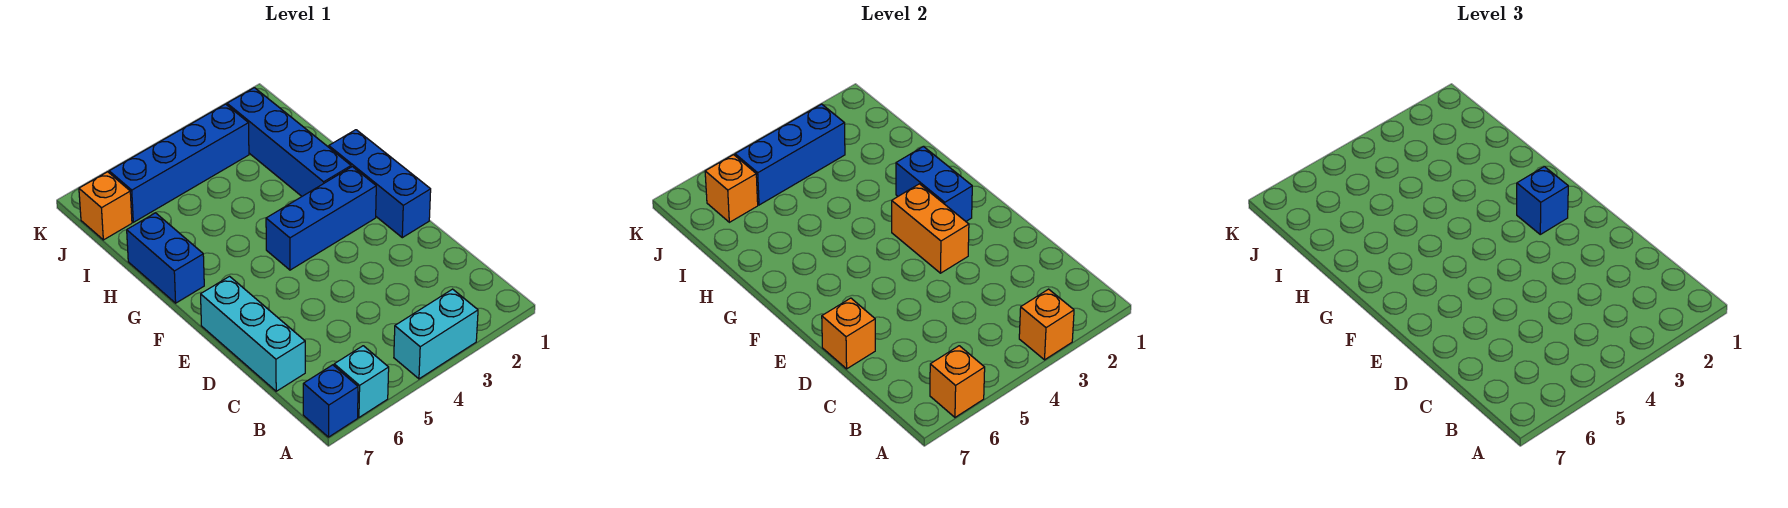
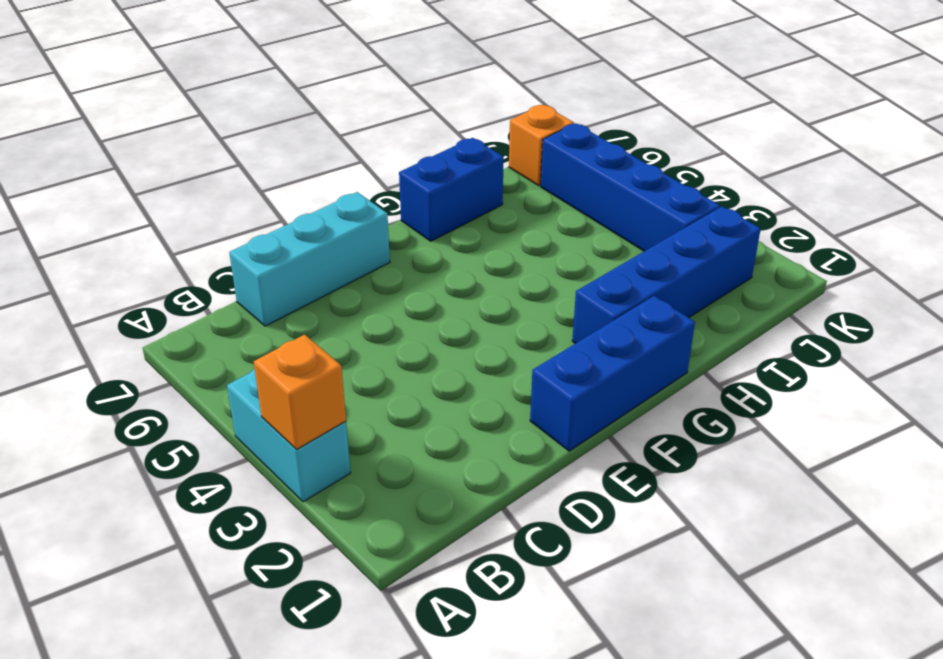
none -> cyan brick A6 level 1
none -> blue brick A7 level 1
none -> blue brick F2:F4 level 1

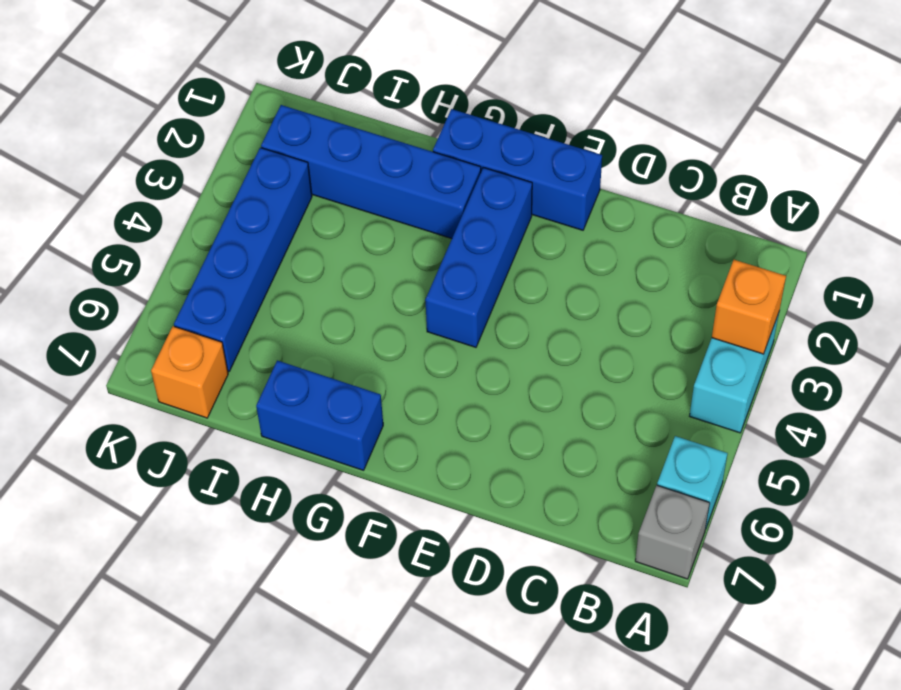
grey brick A7 level 1 -> blue brick A7 level 1
none -> cyan brick C7:E7 level 1
none -> orange brick A6 level 2
none -> orange brick D7 level 2

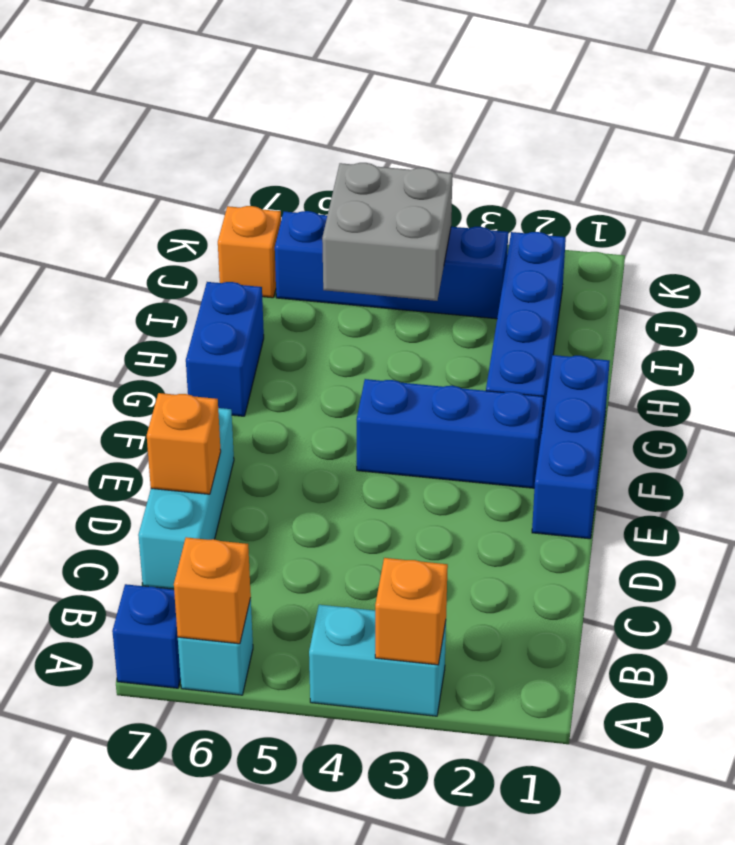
grey brick I4:J5 level 2 -> blue brick J3:J5 level 2
none -> orange brick E3:F3 level 2
none -> blue brick F2:G2 level 2
none -> orange brick J6 level 2

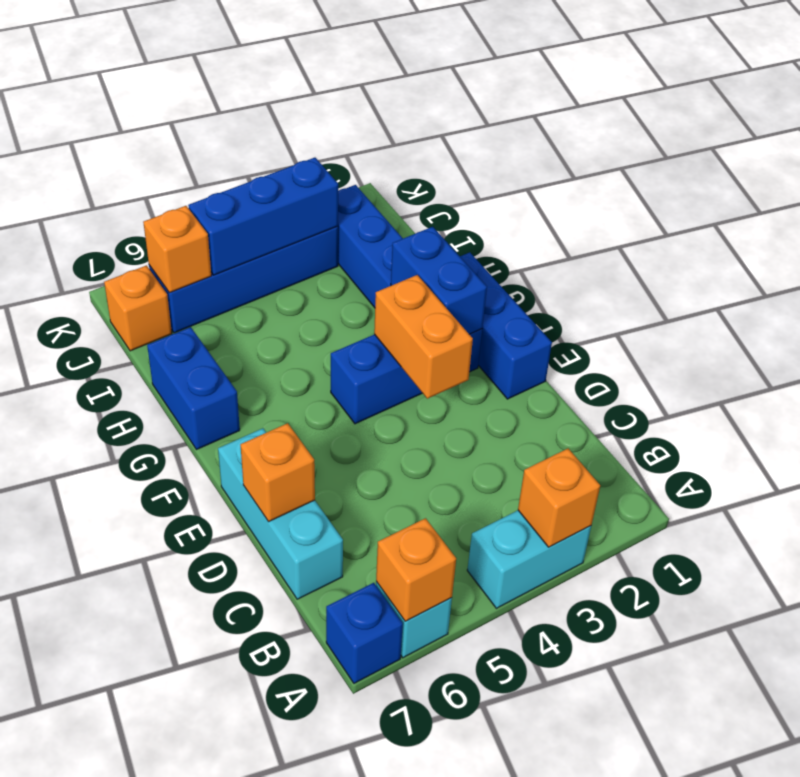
none -> blue brick F2 level 3

